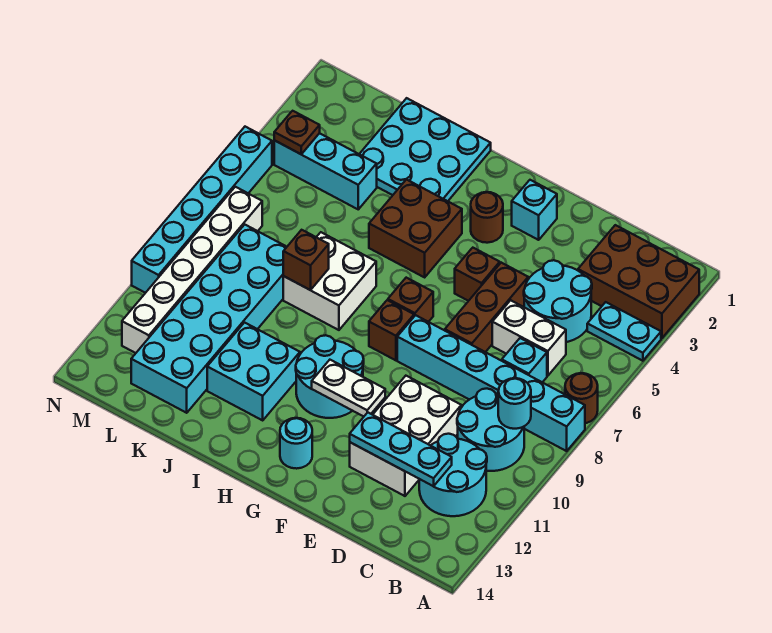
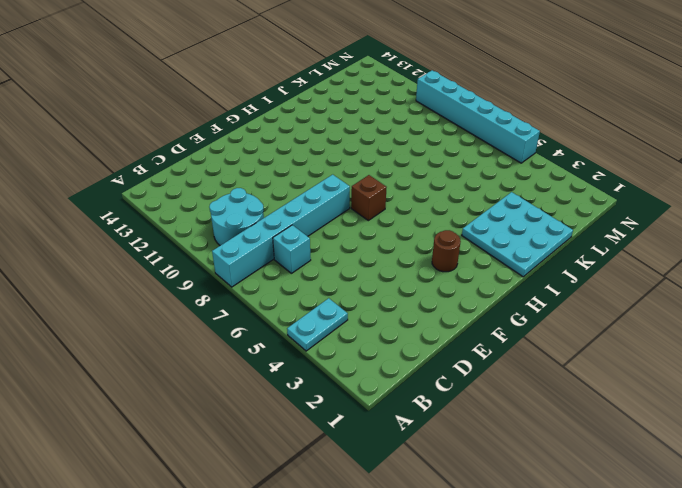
none -> brown brick A2:C3 level 1
none -> brown round brick A7 level 1
none -> cyan round brick B11:C12 level 1
none -> cyan round brick C4:D5 level 1

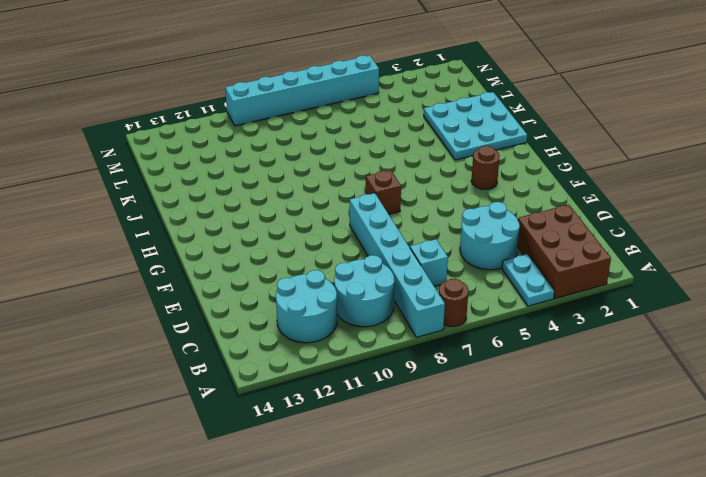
none -> white brick C6:D6 level 1
none -> white brick D10:E12 level 1
none -> brown brick E5:E7 level 1
none -> cyan brick F2 level 1

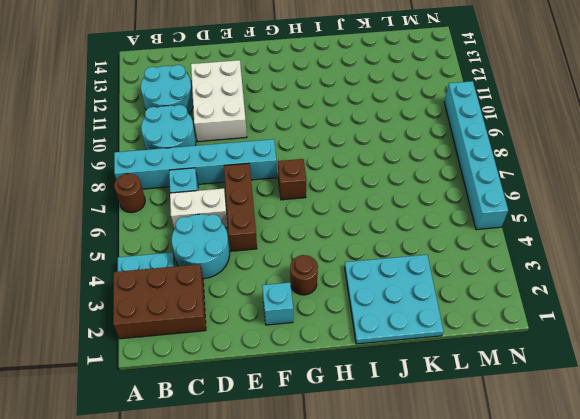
none -> brown brick F5 level 1
none -> brown brick G8 level 1
none -> cyan round brick G10:H11 level 1
none -> cyan round brick G13 level 1

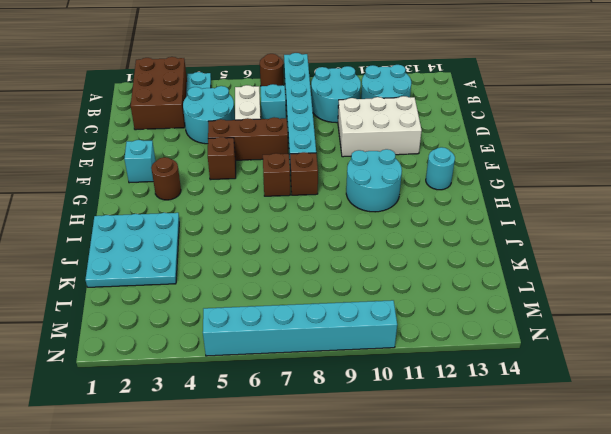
none -> brown brick H4:I5 level 1
none -> white brick I7:J8 level 1
none -> cyan brick I11:J12 level 1
none -> cyan brick K4:M4 level 1

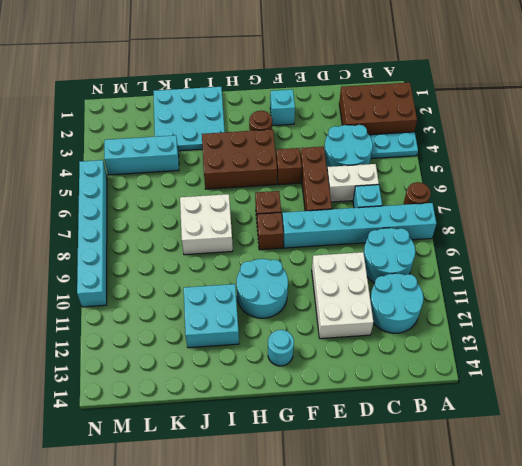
brown brick G4:I5 level 1 -> brown brick H4:I5 level 1
none -> cyan brick K8:L13 level 1
none -> white brick M7:M12 level 1
none -> cyan round brick B9 level 2
none -> cyan plate C12:E12 level 2

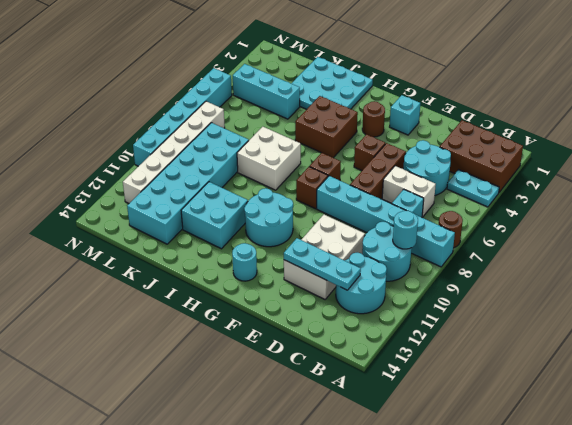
none -> white plate F11:G11 level 2
none -> brown brick J8 level 2
none -> brown plate M4 level 2

